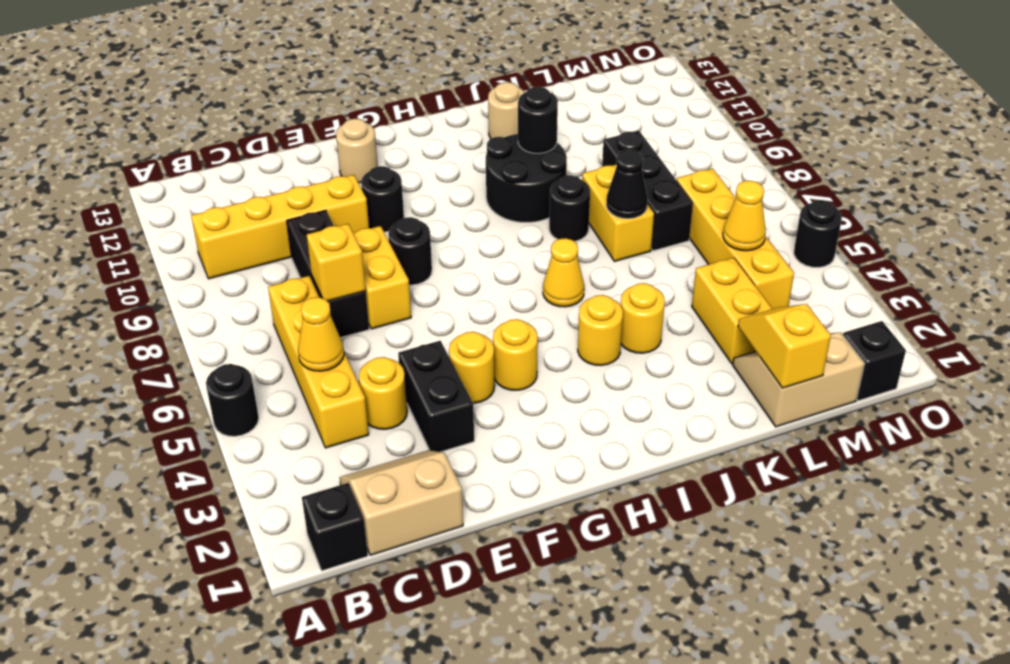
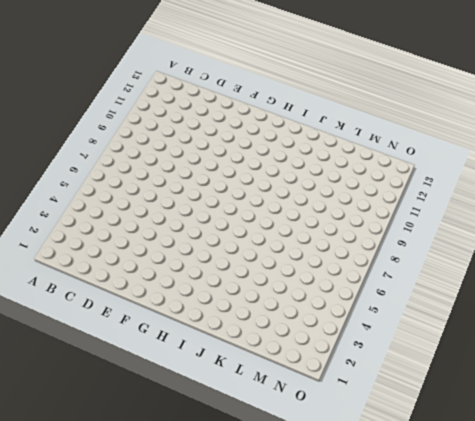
none -> black round brick A5 level 1
none -> black brick B1 level 1
none -> yellow brick B10:E10 level 1
none -> tan slope C1:D2 level 1 top 1

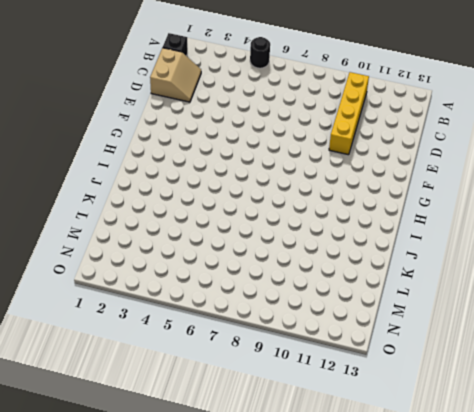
none -> yellow brick C4:C7 level 1
none -> yellow round brick D4 level 1
none -> black brick D7:D9 level 1
none -> black brick E3:E4 level 1

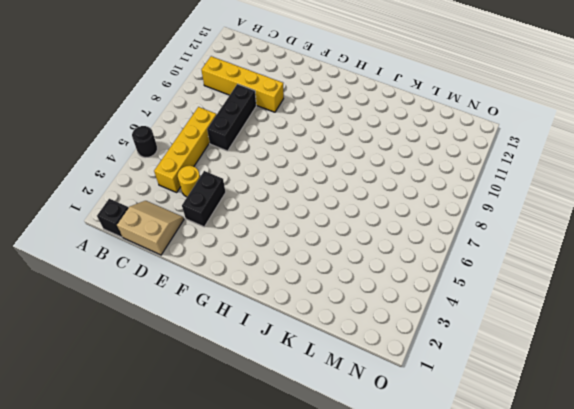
none -> yellow brick E7:E8 level 1
none -> yellow round brick F4 level 1
none -> black round brick F8 level 1
none -> black round brick F10 level 1

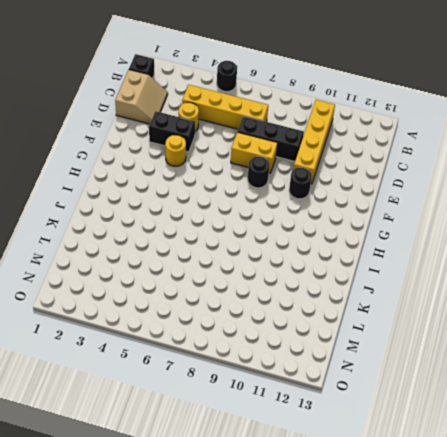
none -> tan round brick F12 level 1
none -> yellow round brick G4 level 1
none -> yellow round brick I4 level 1
none -> yellow cone I6 level 1

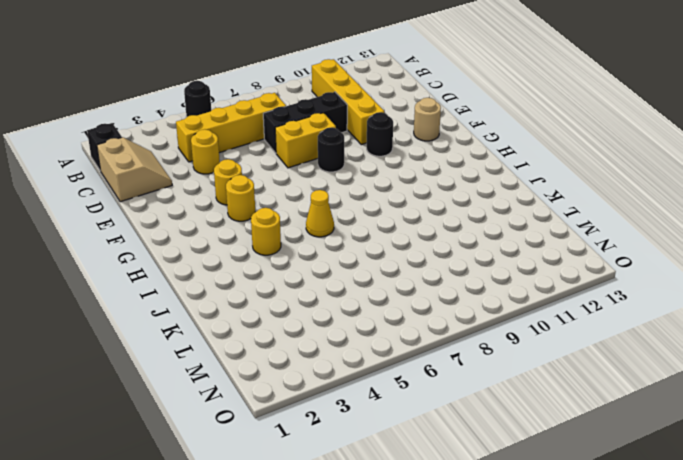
none -> black brick E3:E4 level 1
none -> black round brick I9:J10 level 1
none -> yellow round brick J4 level 1
none -> black round brick J8 level 1

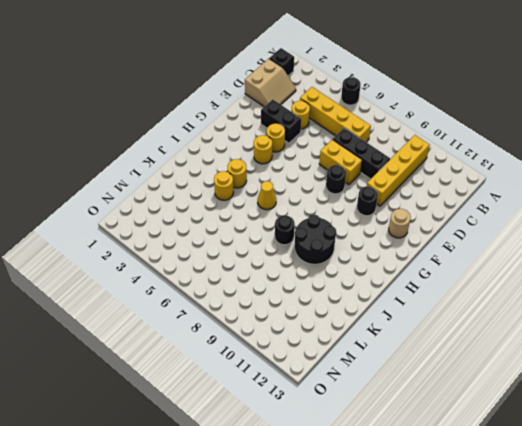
none -> tan round brick J12 level 1
none -> yellow brick K7:K8 level 1
none -> tan slope L1:M2 level 1 top 1
none -> yellow brick L3:L4 level 1

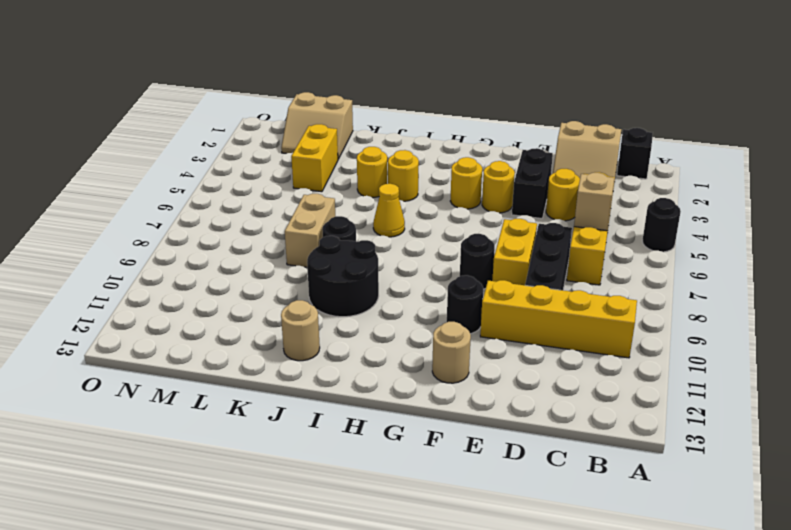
tan brick C6 level 2 -> none
tan brick K7:K8 level 1 -> yellow brick K7:K8 level 1
none -> black brick L7:L9 level 1
none -> yellow brick M4:M7 level 1
none -> black brick N1 level 1
none -> black round brick O5 level 1

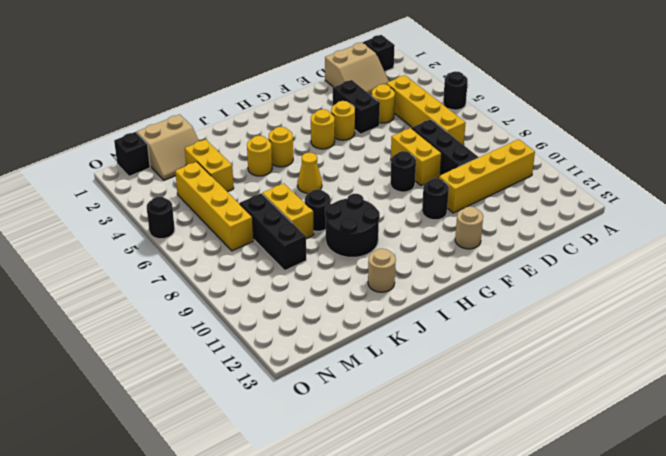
none -> yellow cone C5 level 2
none -> yellow brick D7 level 2
none -> black round brick J10 level 2
none -> black cone K7 level 2

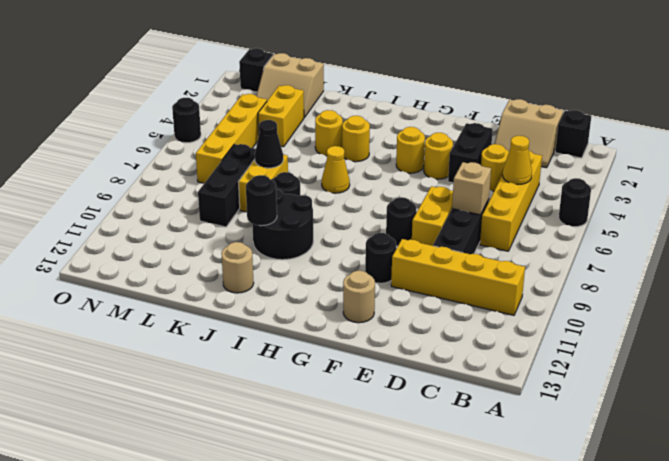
tan brick D7 level 2 -> yellow brick D7 level 2
none -> yellow slope L1:L2 level 2 top 1
none -> yellow cone M5 level 2

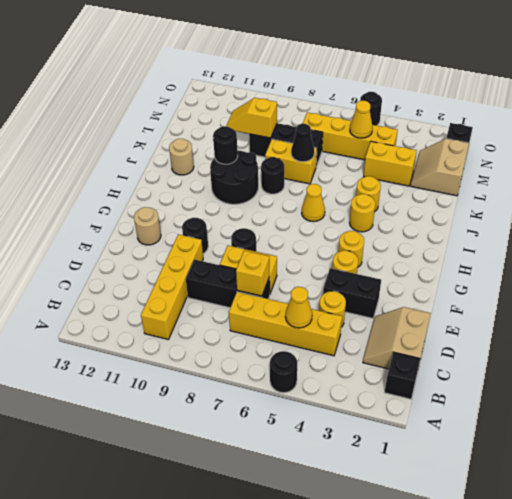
yellow slope L9:L10 level 2 top 9 -> yellow slope L1:L2 level 2 top 1

